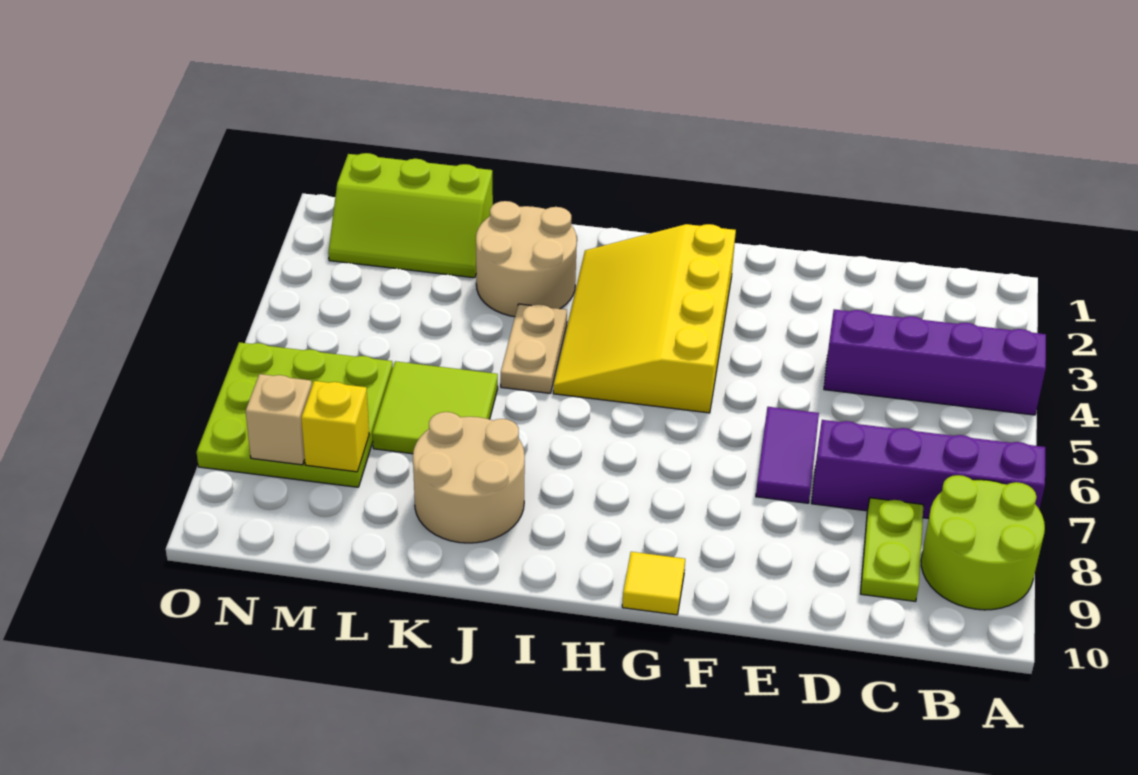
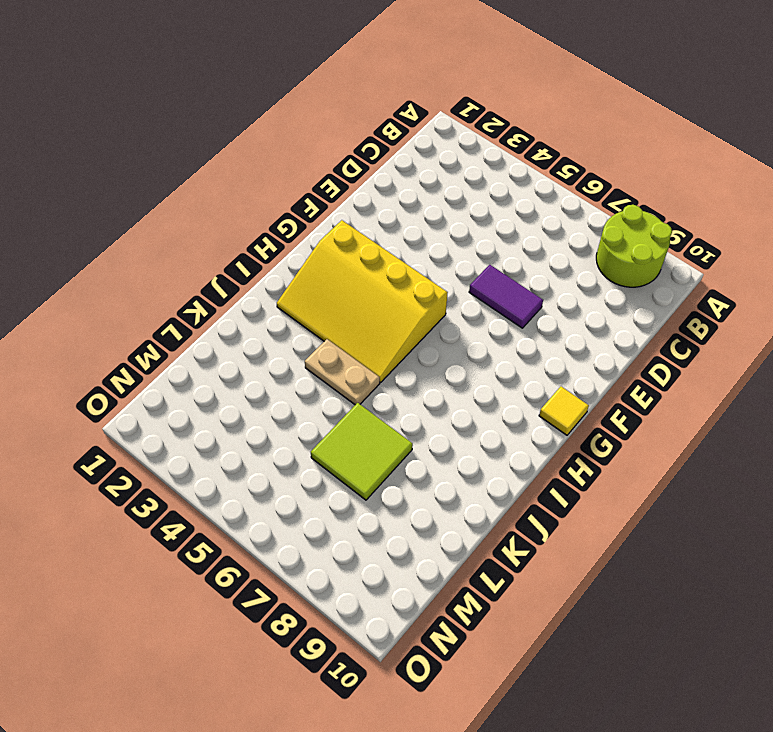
none -> purple brick A4:D4 level 1
none -> purple brick A7:D7 level 1
none -> lime plate C8:C9 level 1

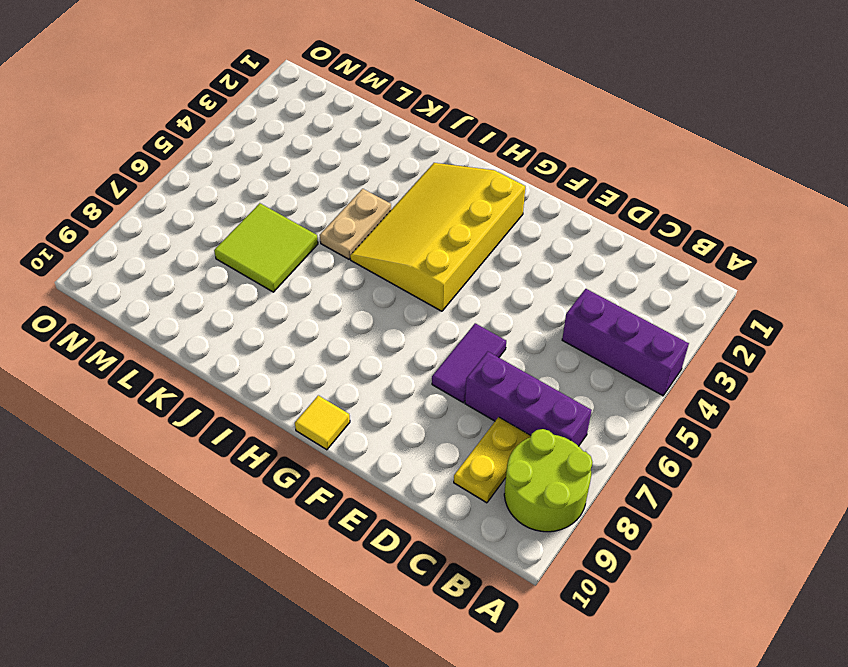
purple brick A4:C4 level 1 -> purple brick A4:D4 level 1
purple brick B7:D7 level 1 -> purple brick A7:D7 level 1
yellow plate C8:C9 level 1 -> lime plate C8:C9 level 1
none -> tan round brick J2:K3 level 1
none -> tan round brick J8:K9 level 1
none -> lime slope L1:N2 level 1 top 1

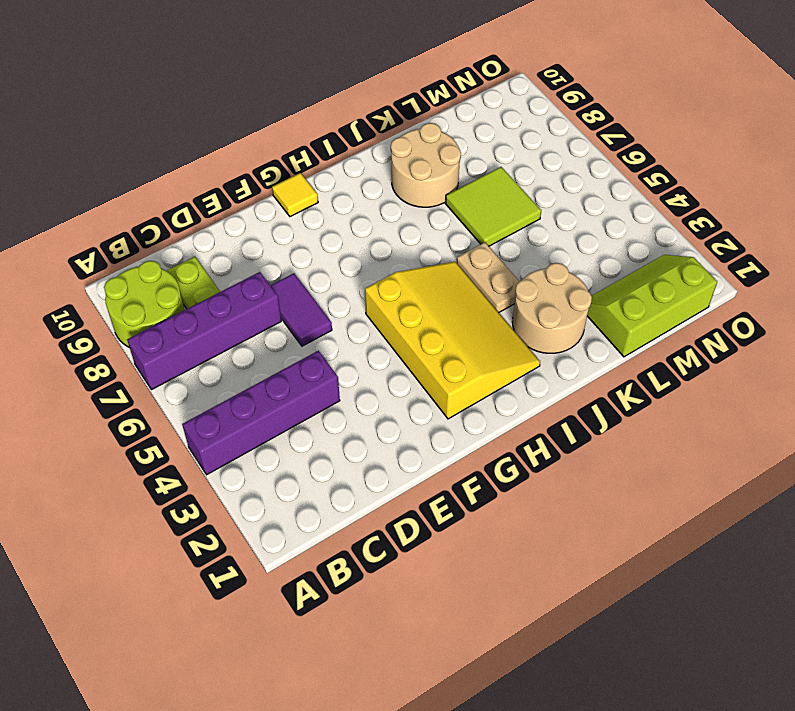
none -> lime plate M6:O8 level 1
none -> yellow brick M8 level 2
none -> tan brick N8 level 2

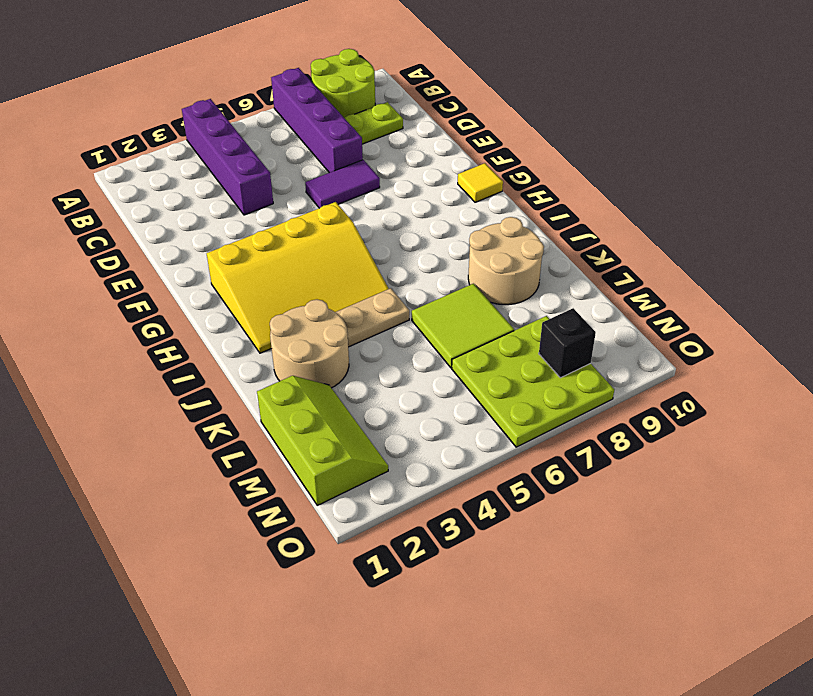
black brick N8 level 2 -> tan brick N8 level 2
none -> yellow brick M8 level 2

